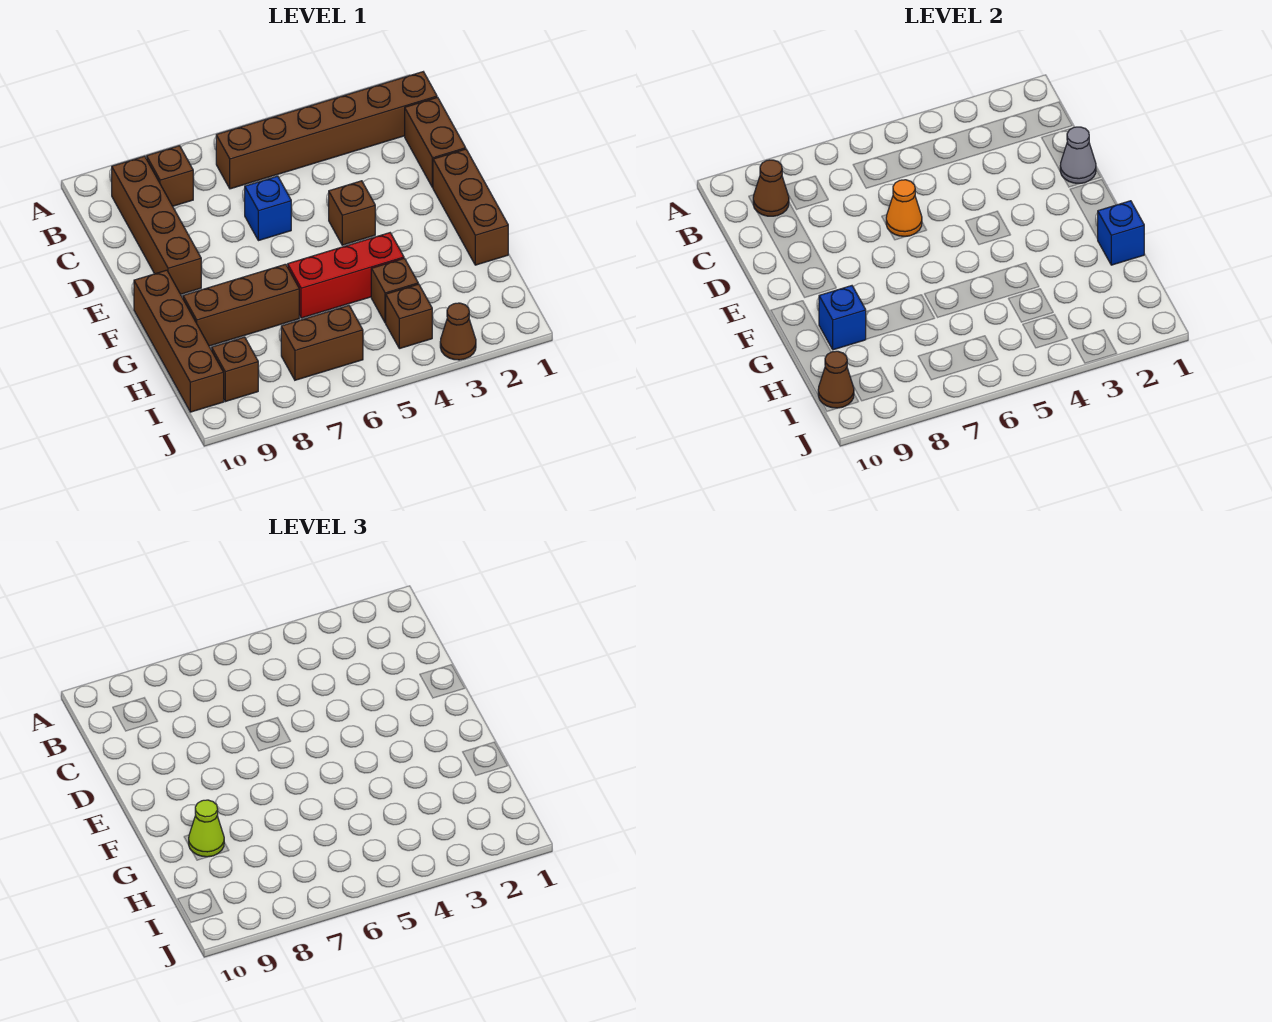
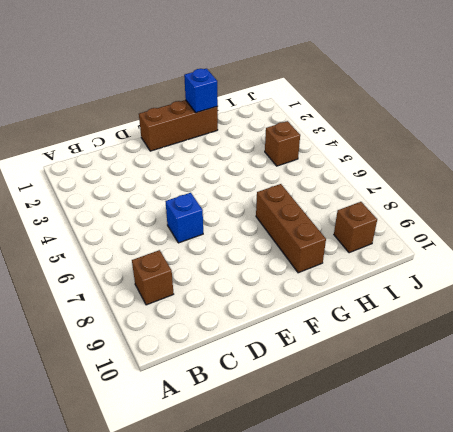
none -> brown brick B1:B6 level 1
none -> brown brick B9:E9 level 1
none -> brown brick C1:D1 level 1

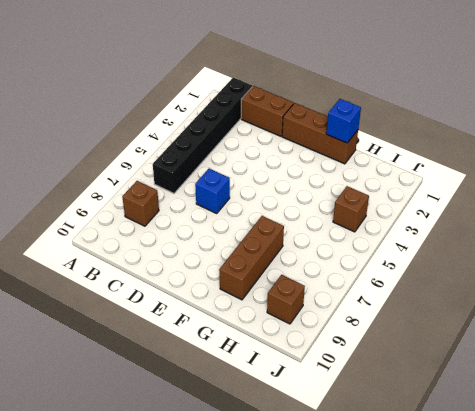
black brick B1:B6 level 1 -> brown brick B1:B6 level 1
none -> brown brick B9:E9 level 1
none -> brown brick E4 level 1
none -> brown brick F10:I10 level 1

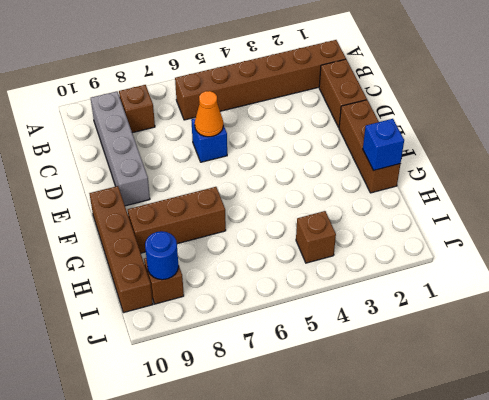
grey brick B9:E9 level 1 -> brown brick B9:E9 level 1
blue round brick I9 level 2 -> none
none -> brown brick E4 level 1
none -> red brick G4:G6 level 1
none -> brown brick H4 level 1

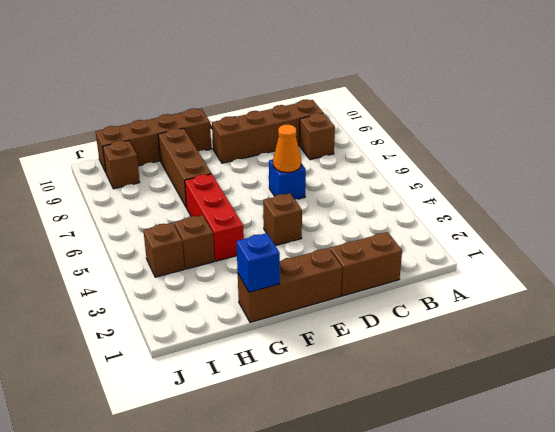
none -> brown brick B1:B6 level 1
none -> brown brick I6:I7 level 1
none -> brown cone J3 level 1

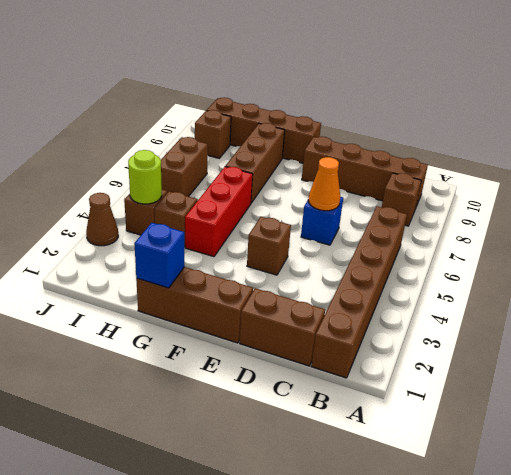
lime round brick I4 level 2 -> none
none -> brown cone B9 level 2
none -> grey cone D1 level 2
none -> blue brick G9 level 2

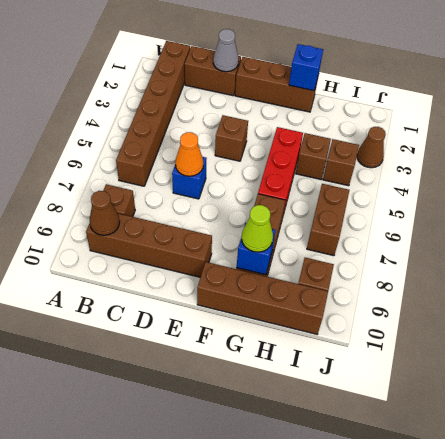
none -> brown cone I10 level 2

